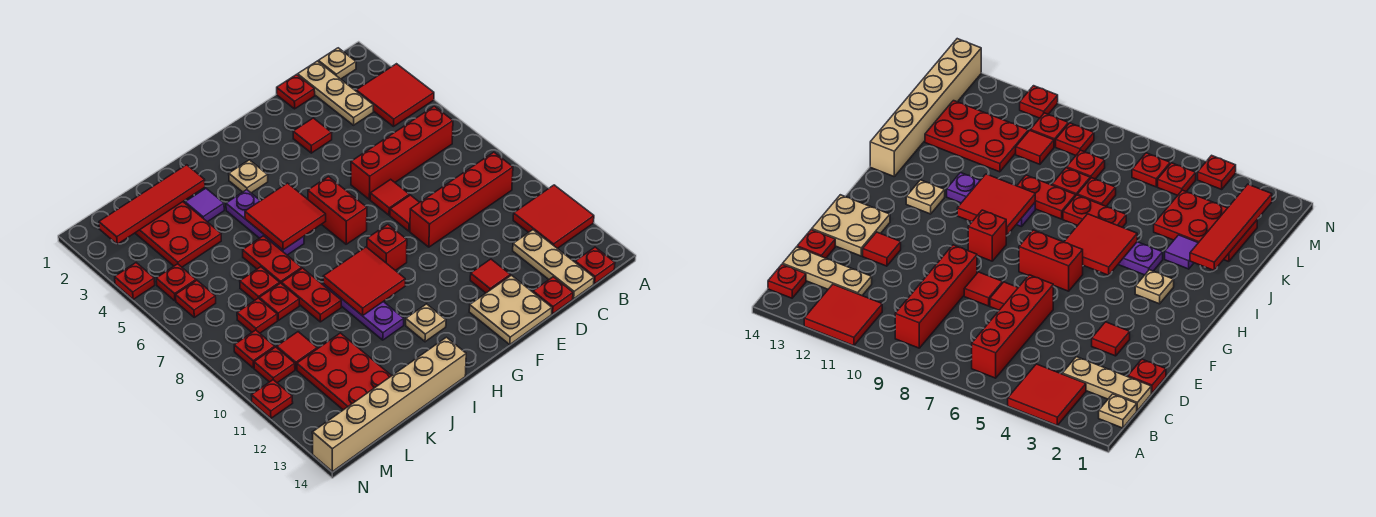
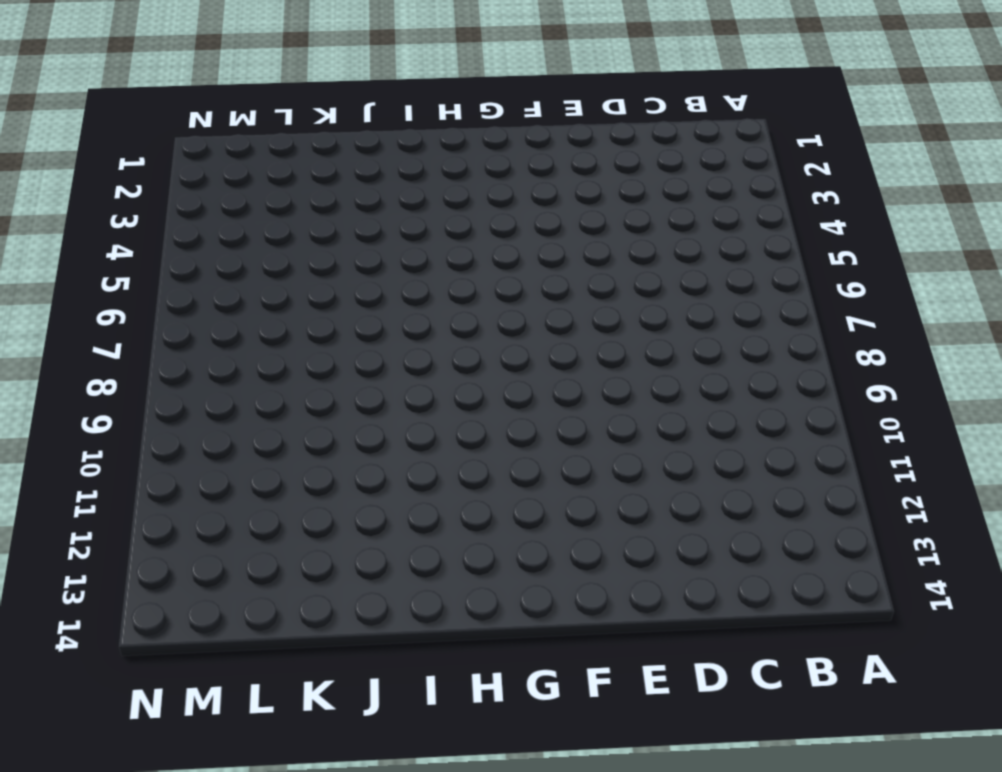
none -> red tile A3:B4 level 1
none -> red tile A11:B12 level 1
none -> tan plate B1 level 1
none -> red brick B6:E6 level 1

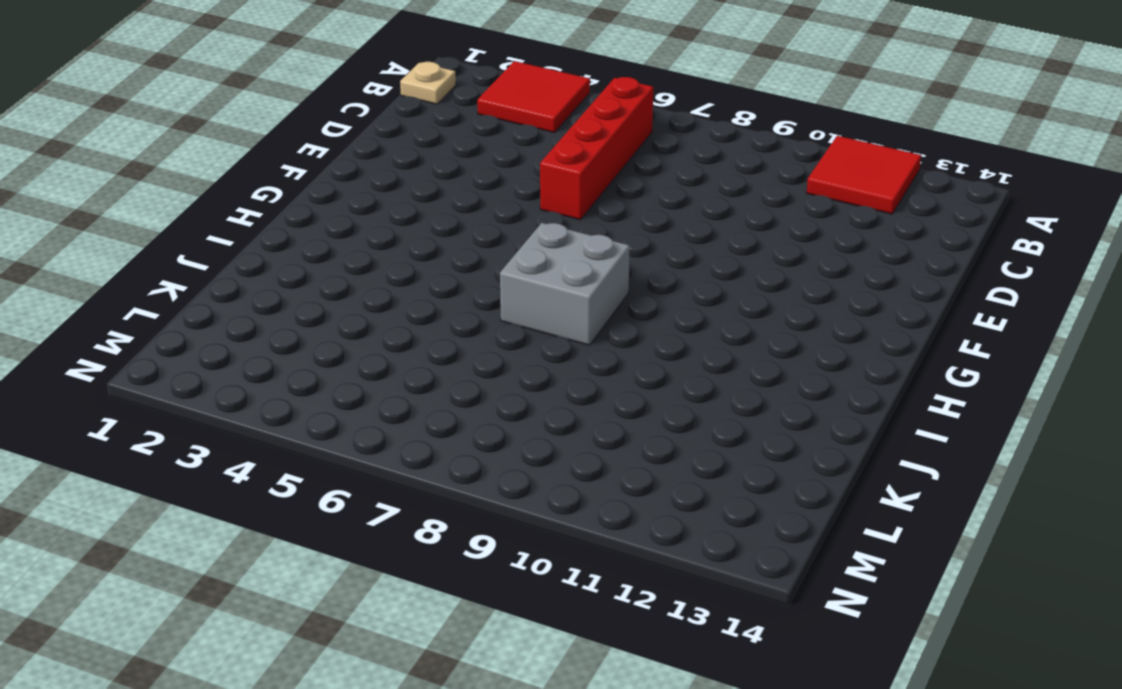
grey brick H7:I8 level 1 -> none
none -> red brick B9:E9 level 1
none -> red plate B14 level 1
none -> tan plate C1:C3 level 1
none -> tan plate C12:C14 level 1

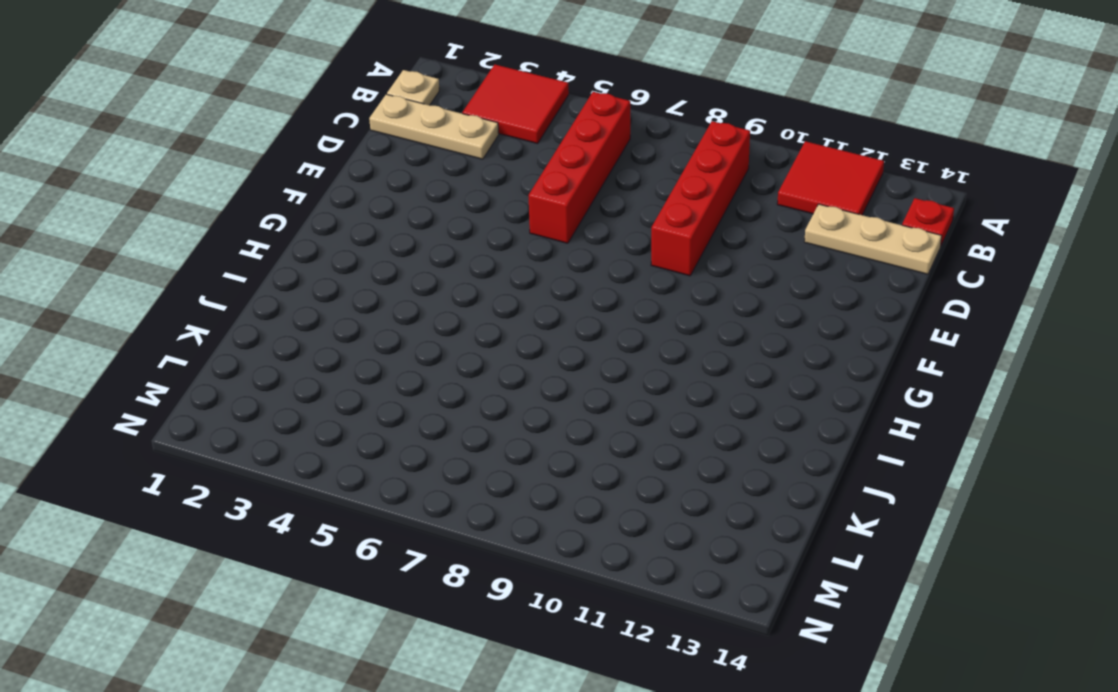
none -> red plate D1 level 1
none -> red plate D14 level 1
none -> red tile E3 level 1
none -> red tile E7 level 1

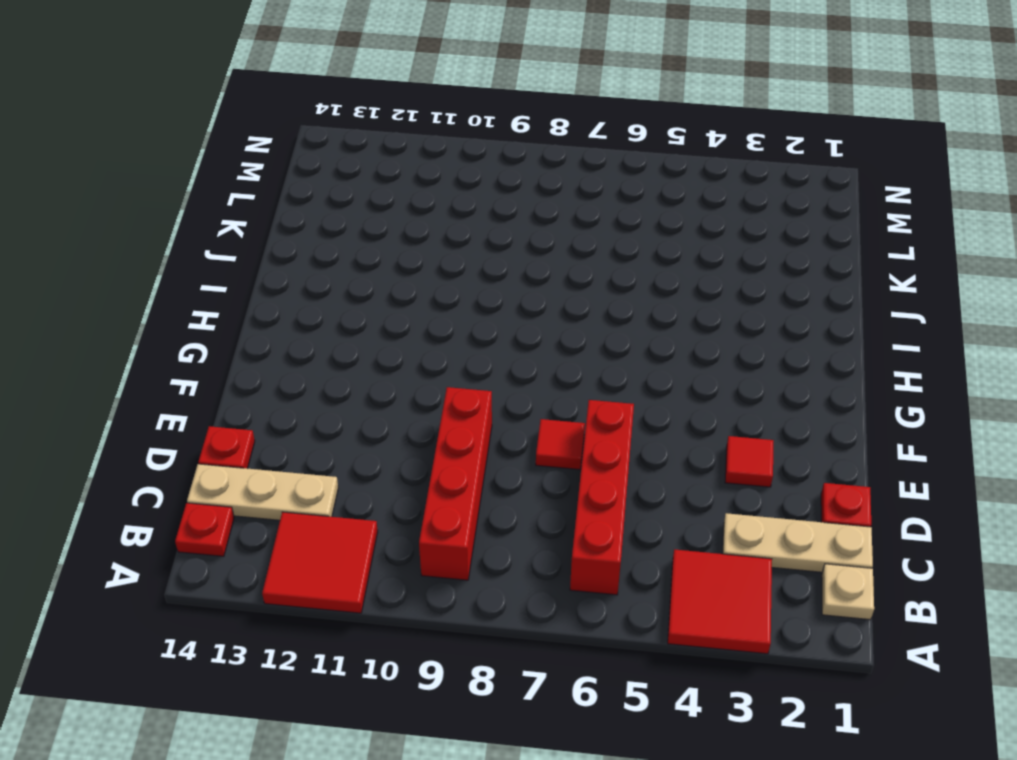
none -> red tile E8 level 1
none -> red tile E12 level 1
none -> tan plate E13:F14 level 1
none -> red brick G6:G7 level 1

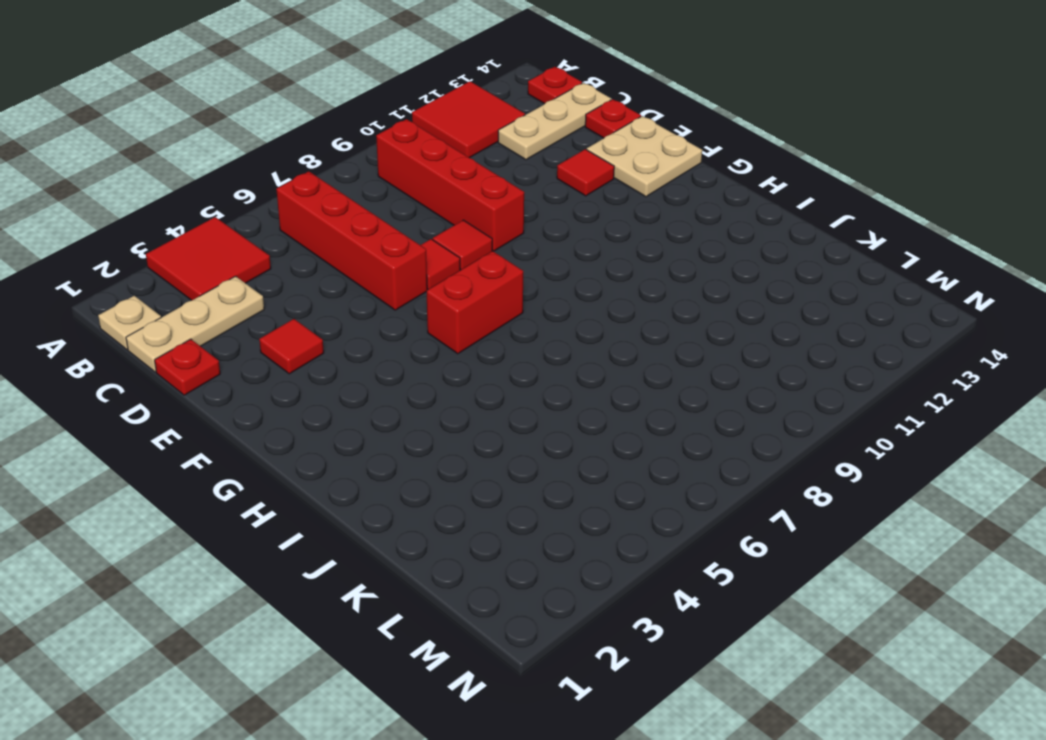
none -> red brick G9 level 1
none -> tan plate H3 level 1
none -> tan plate H12 level 1
none -> purple plate I4:I6 level 1

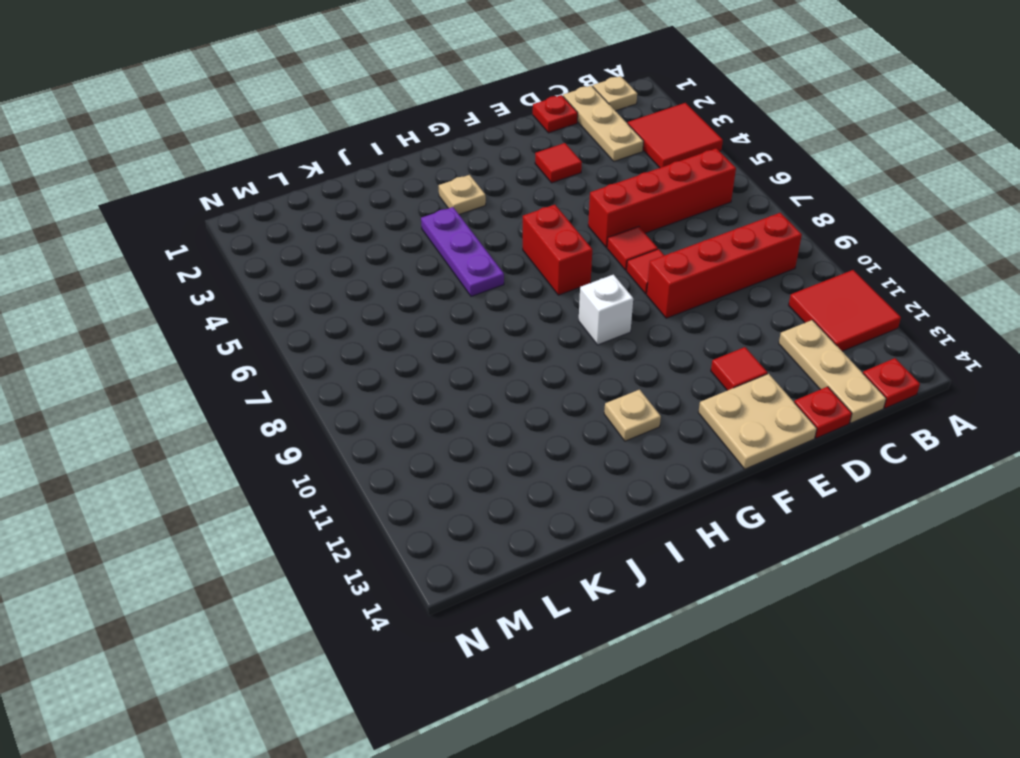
white brick G9 level 1 -> red brick G9 level 1
none -> purple plate I9:I11 level 1
none -> tan brick I14:N14 level 1
none -> purple tile J3 level 1
none -> red plate J6:J7 level 1

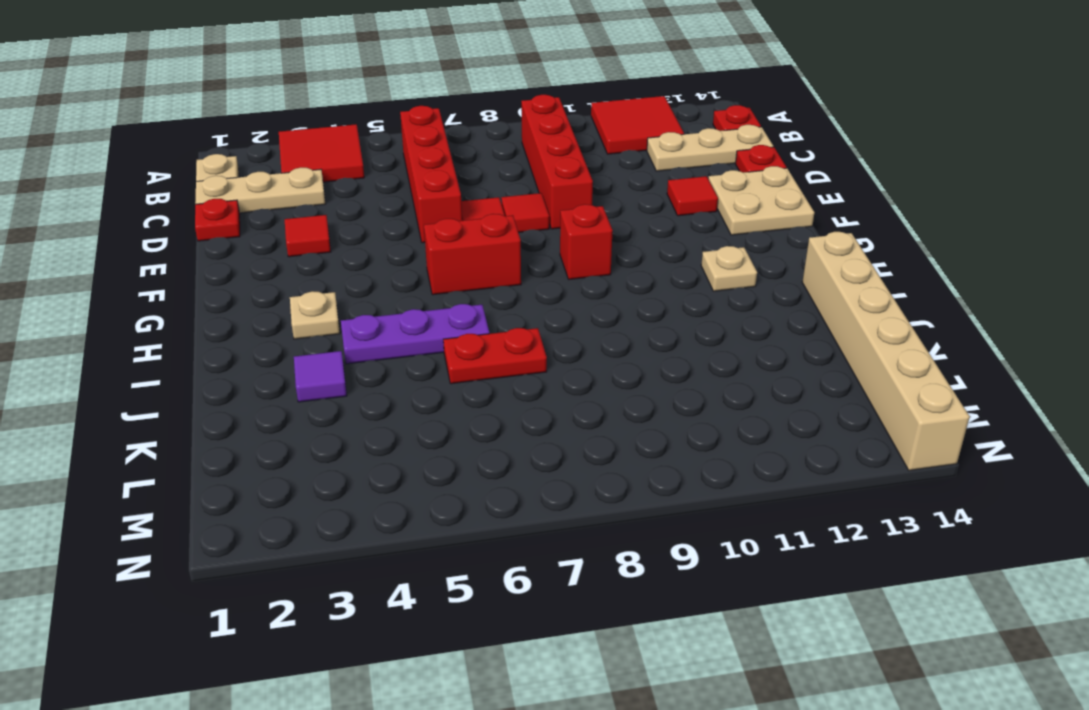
none -> purple plate I9:I11 level 1
none -> red plate J8:J9 level 1
none -> red plate K2:L4 level 1
none -> red plate K7 level 1

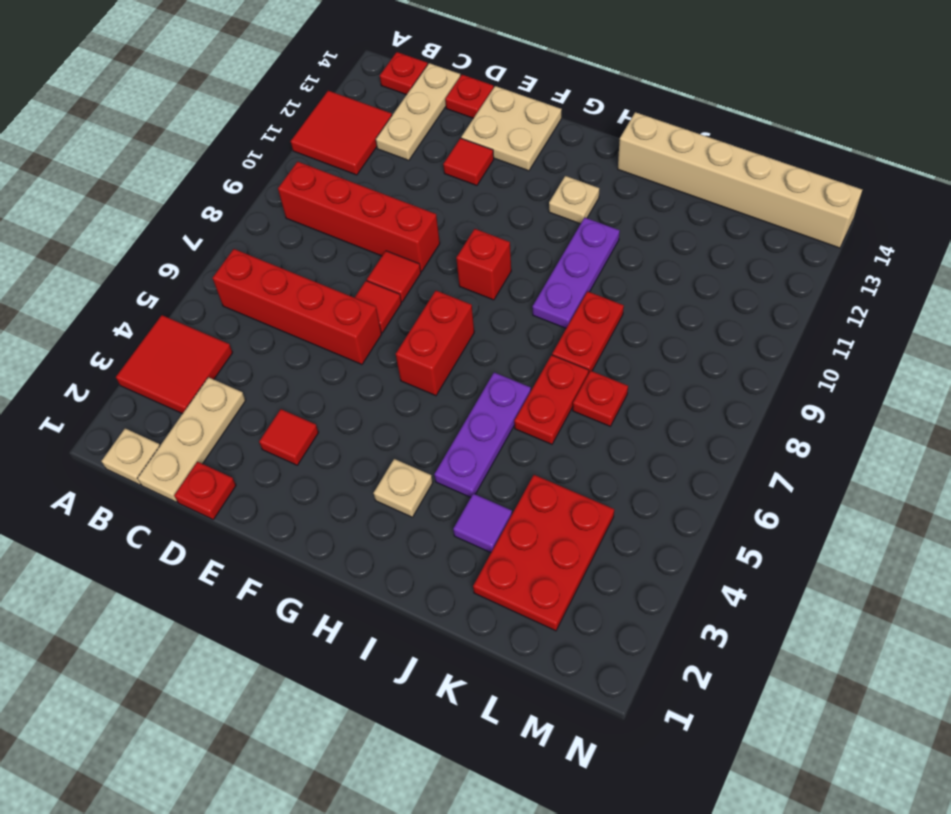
none -> red plate K8 level 1
none -> red plate K11:L13 level 1
none -> red plate L8 level 1
none -> red tile L10 level 1

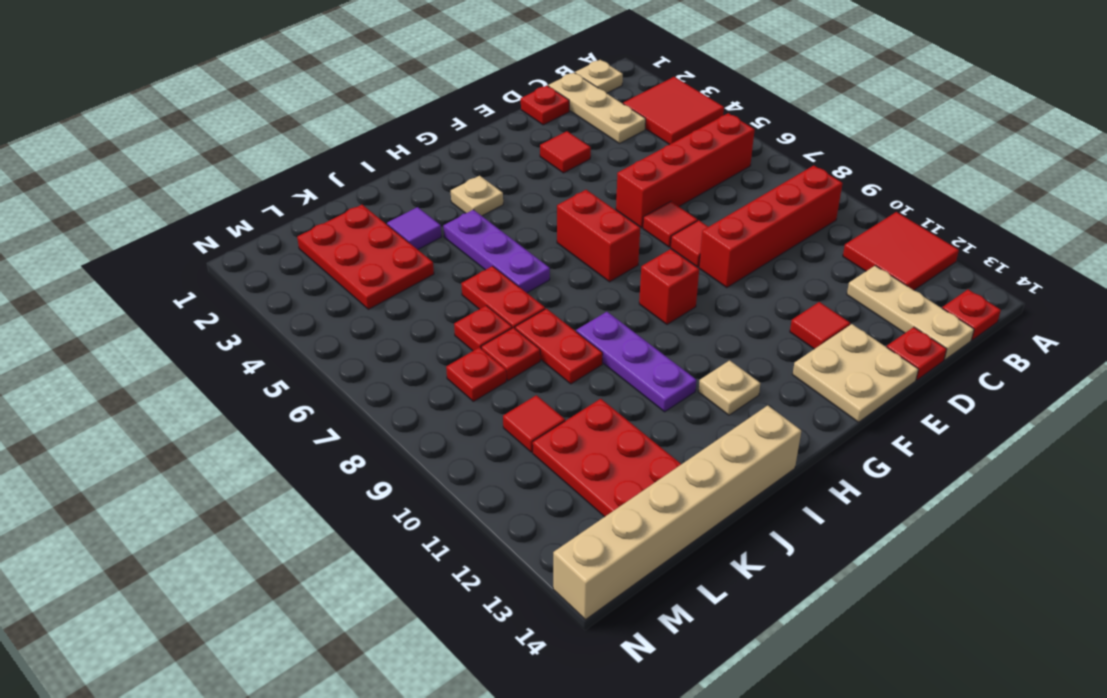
none -> red plate M5 level 1
none -> red plate M6 level 1
none -> red plate M9 level 1
none -> red plate M10 level 1

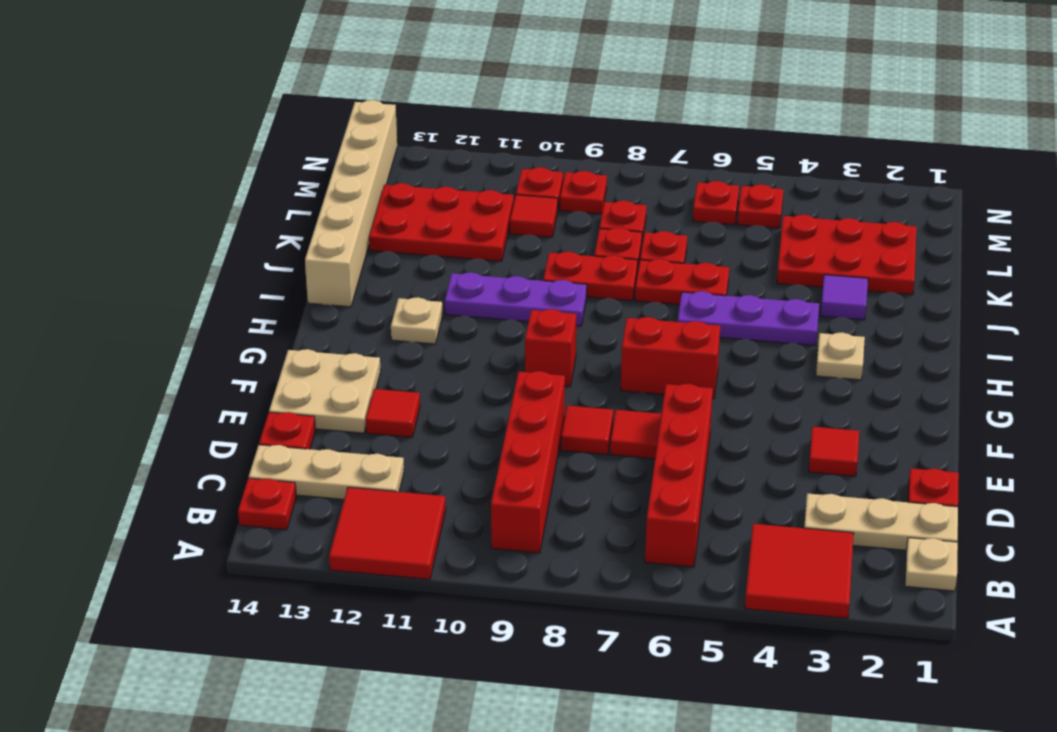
none -> red plate N4 level 1
none -> red plate N11 level 1
none -> red tile H5:I6 level 2
none -> red tile H9:I10 level 2

